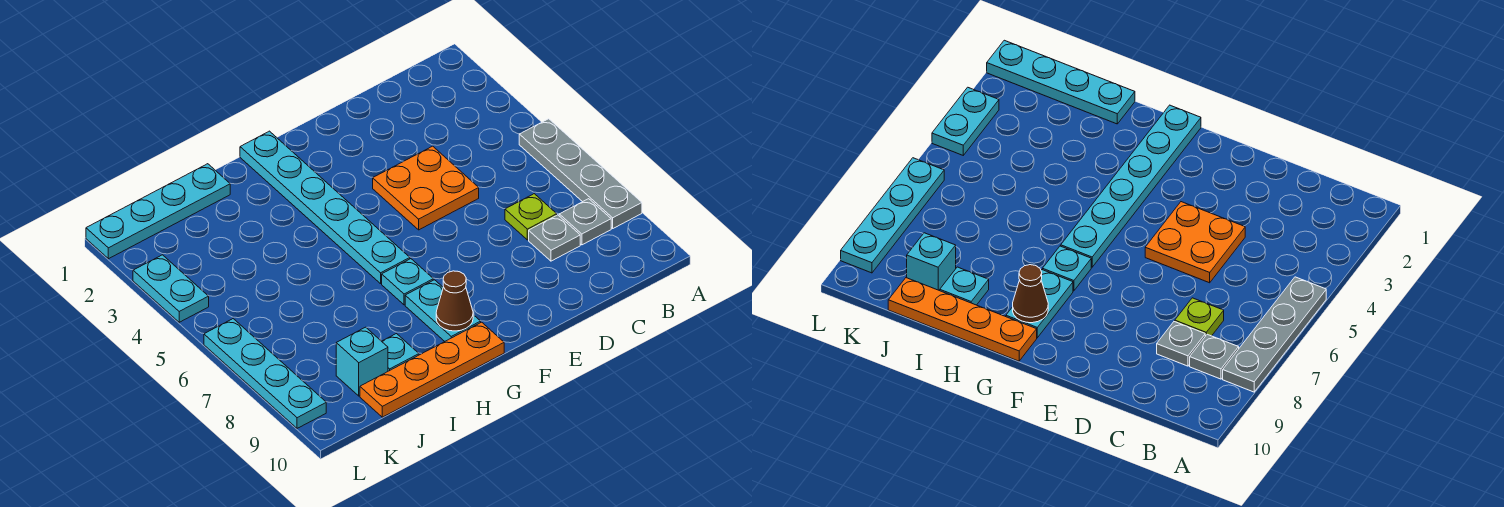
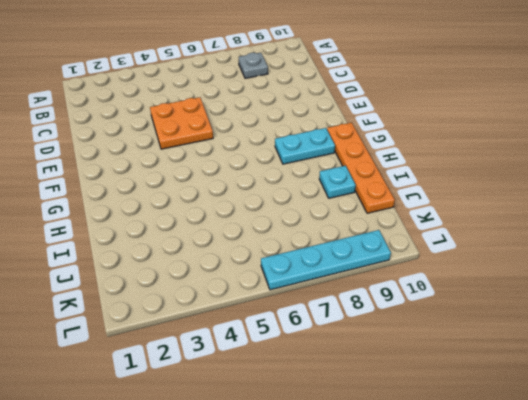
none -> grey plate A5:A8 level 1
none -> lime plate C7 level 1
none -> grey plate C8 level 1

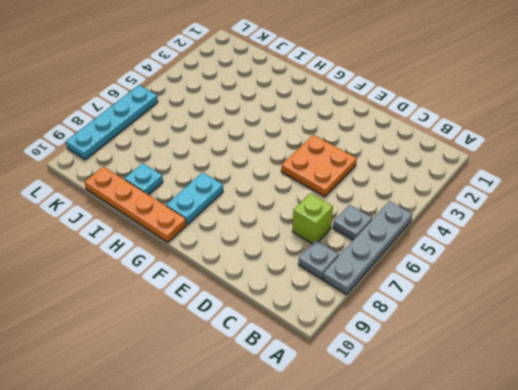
grey plate B6 level 1 -> grey plate C8 level 1
lime brick C7 level 1 -> lime plate C7 level 1
none -> cyan plate G1:G6 level 1
none -> cyan plate G7 level 1
none -> cyan plate I1:L1 level 1

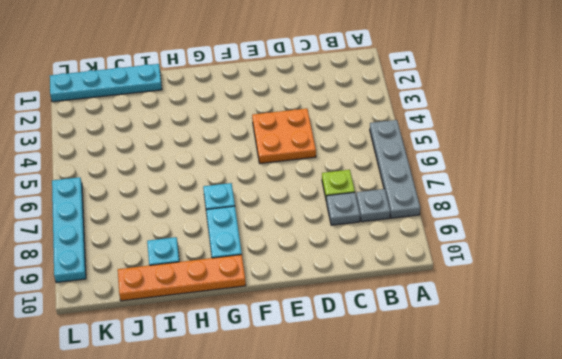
none -> cyan plate G1:G6 level 1
none -> cyan brick J9 level 1
none -> cyan plate L3:L4 level 1

